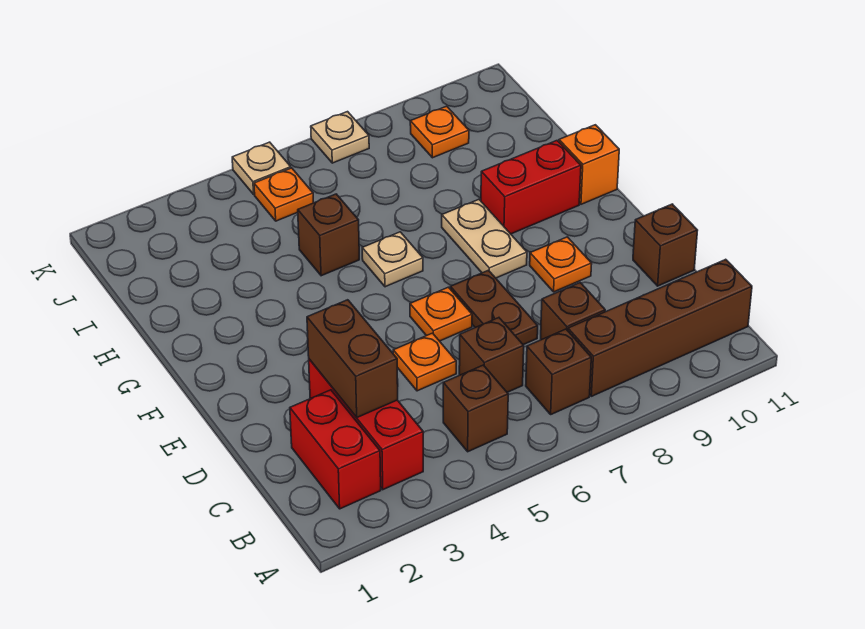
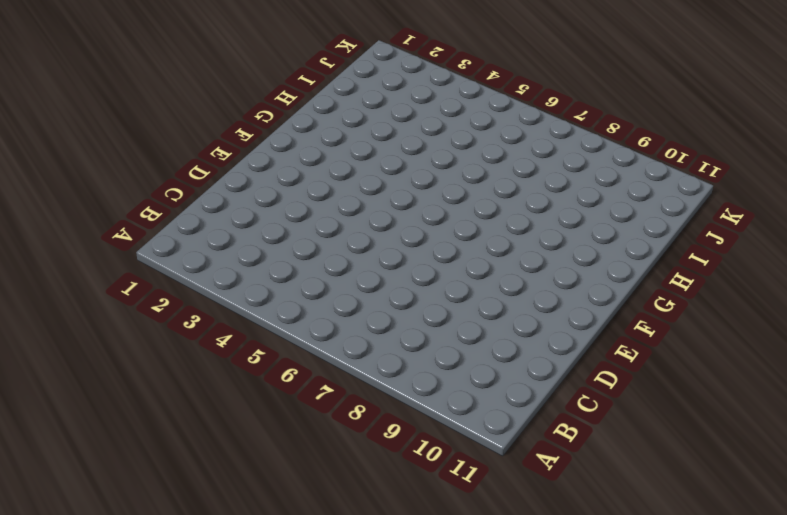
none -> red brick B2:C2 level 1
none -> red brick B3:D3 level 1
none -> brown brick B5 level 1

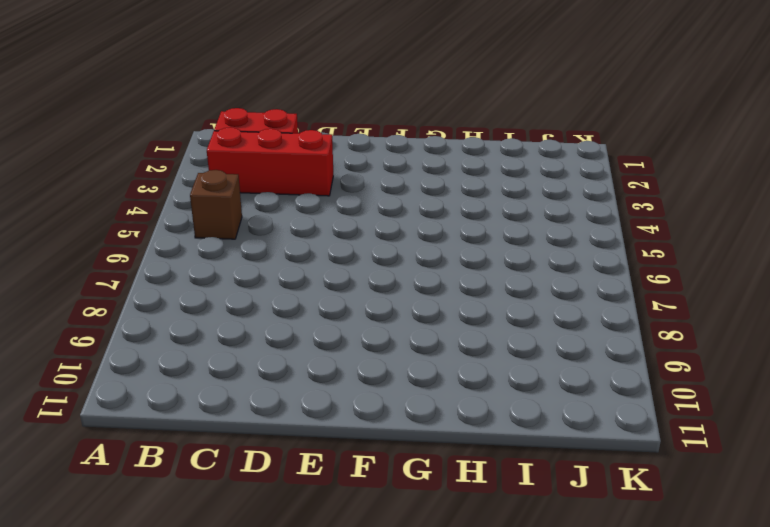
none -> brown brick B7 level 1
none -> brown brick B8:B11 level 1
none -> brown brick C6 level 1

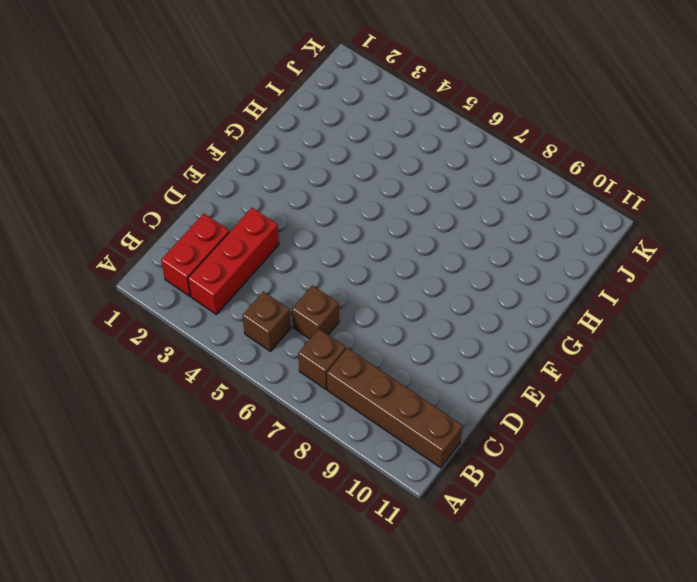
none -> brown brick C8 level 1
none -> orange plate D5 level 1
none -> brown plate D7:E7 level 1

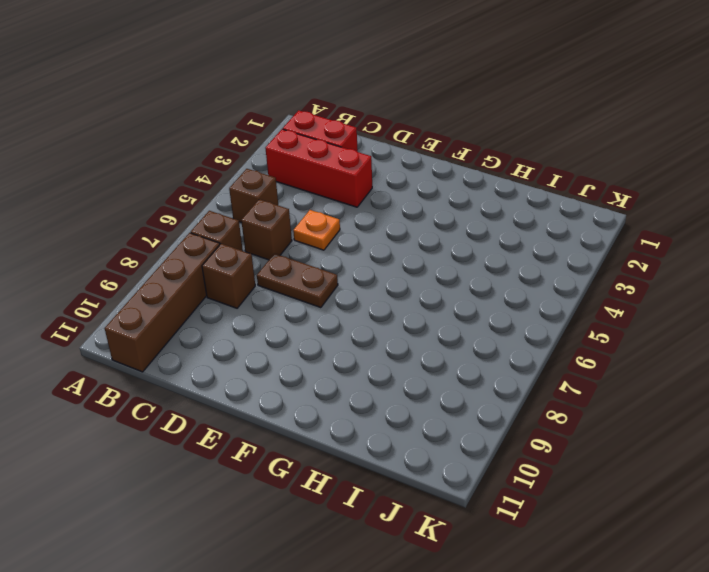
none -> brown brick D11 level 1
none -> orange plate E6 level 1
none -> orange plate E9 level 1

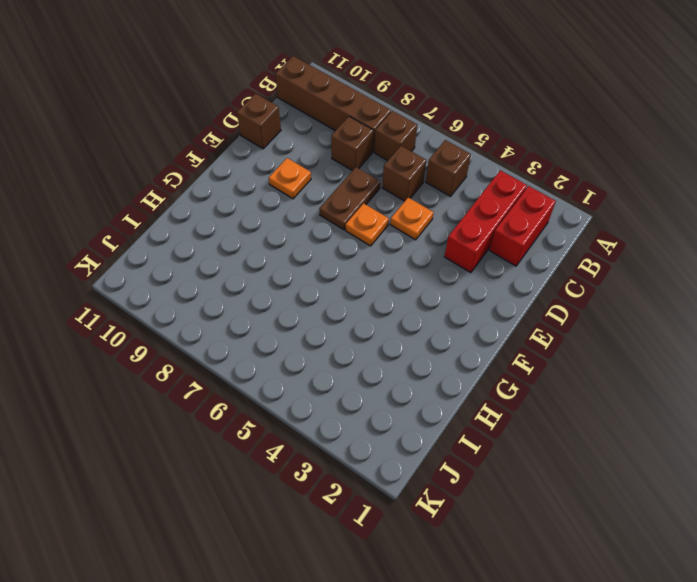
none -> tan plate F8:G8 level 1
none -> tan plate G6 level 1
none -> red brick G9:G10 level 1

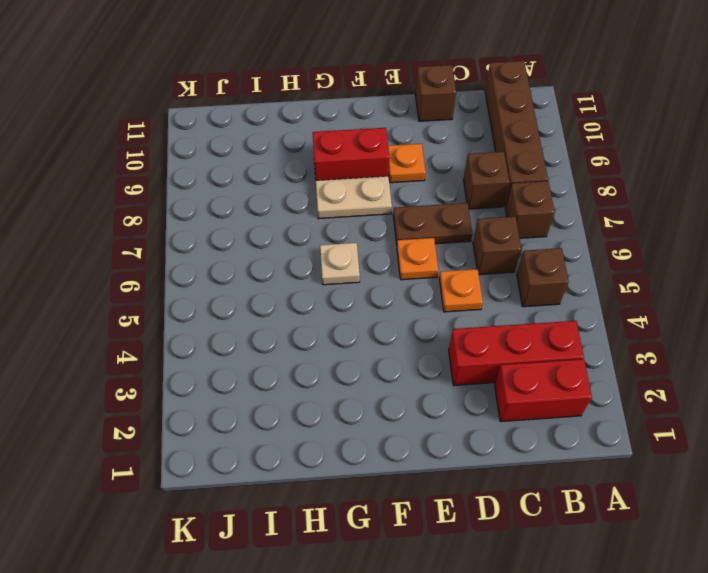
red brick F9:G9 level 1 -> red brick G9:G10 level 1
none -> orange brick G11 level 1
none -> brown brick H5 level 1
none -> orange plate J5 level 1

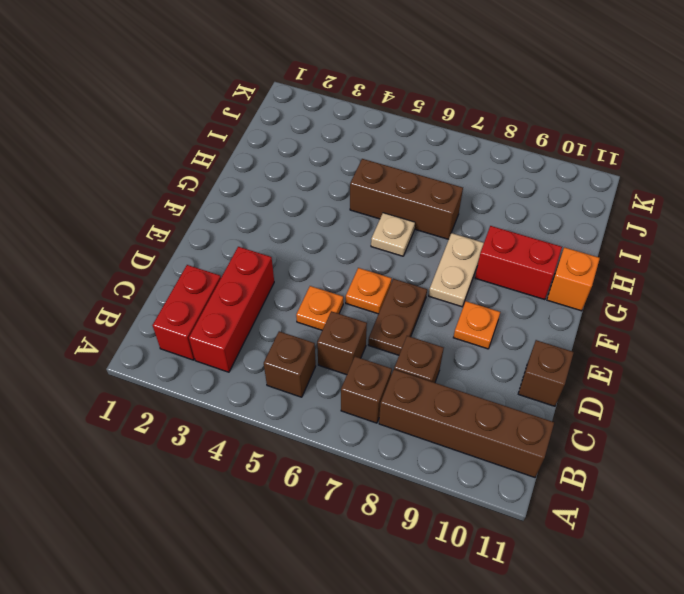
brown brick H5:H7 level 1 -> brown brick H5 level 1
none -> orange plate J5 level 1
none -> orange plate J9 level 1
none -> tan plate K5 level 1

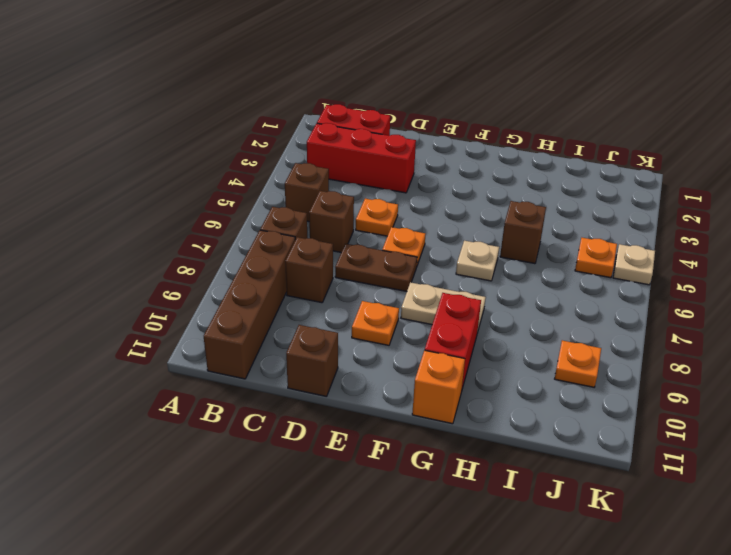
none -> tan plate K7 level 1
none -> brown brick C3:D3 level 2

